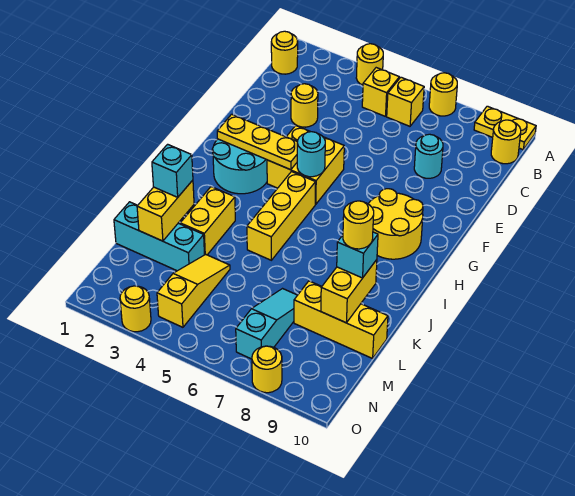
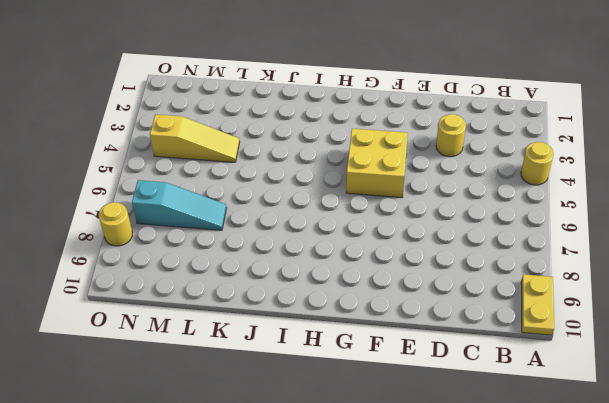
none -> yellow round brick A7 level 1
none -> yellow round brick B1 level 1
none -> yellow brick B5 level 1

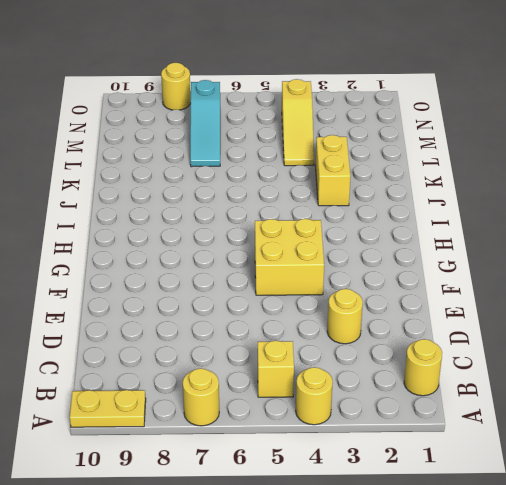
none -> yellow brick B6 level 1
none -> yellow round brick B10 level 1
none -> cyan round brick D8 level 1

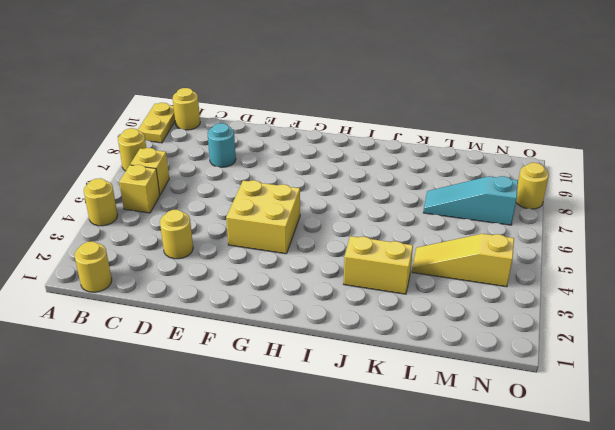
none -> cyan round brick G2:H3 level 1
none -> yellow round brick G8:H9 level 1
none -> yellow brick H5:J5 level 1

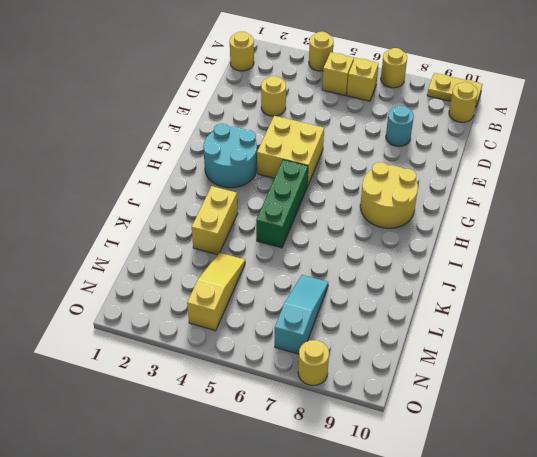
green brick H5:J5 level 1 -> yellow brick H5:J5 level 1
none -> cyan brick L1:L3 level 1
none -> yellow brick L8:L10 level 1
none -> yellow round brick O3 level 1

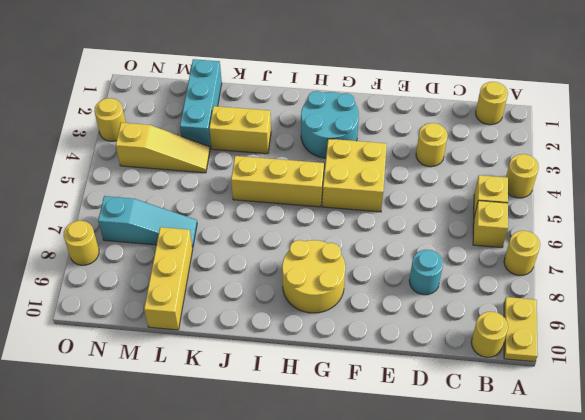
none -> yellow plate G2:G4 level 2
none -> cyan round brick G5 level 2
none -> yellow brick K2:L2 level 2

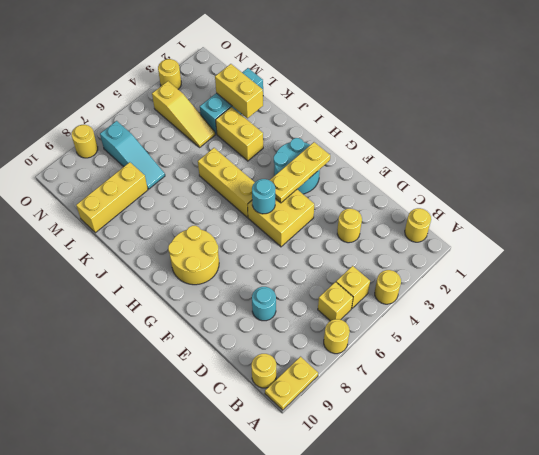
none -> yellow brick K9:L9 level 2
none -> cyan brick K2 level 3
none -> cyan brick K9 level 3

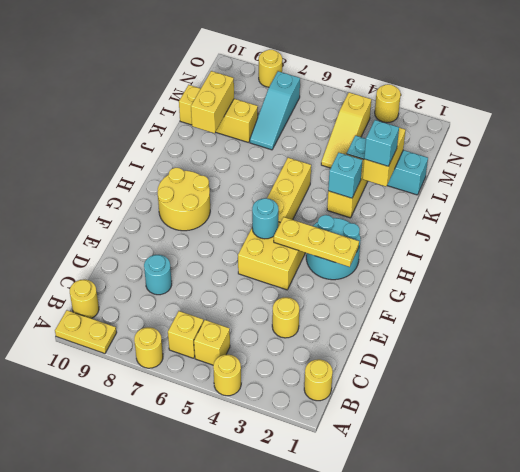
cyan brick J3 level 2 -> cyan brick K9 level 3
none -> yellow round brick K9 level 4

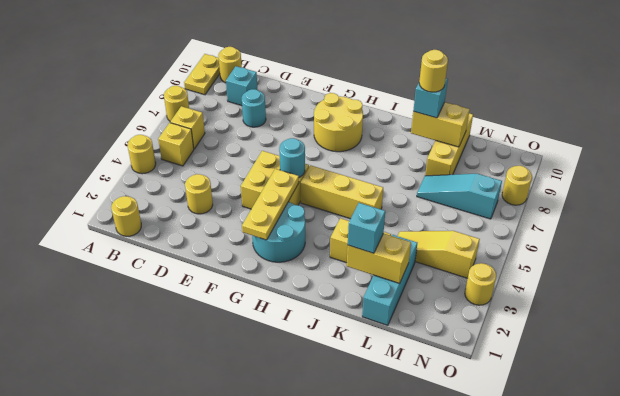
cyan brick C9 level 1 -> none

